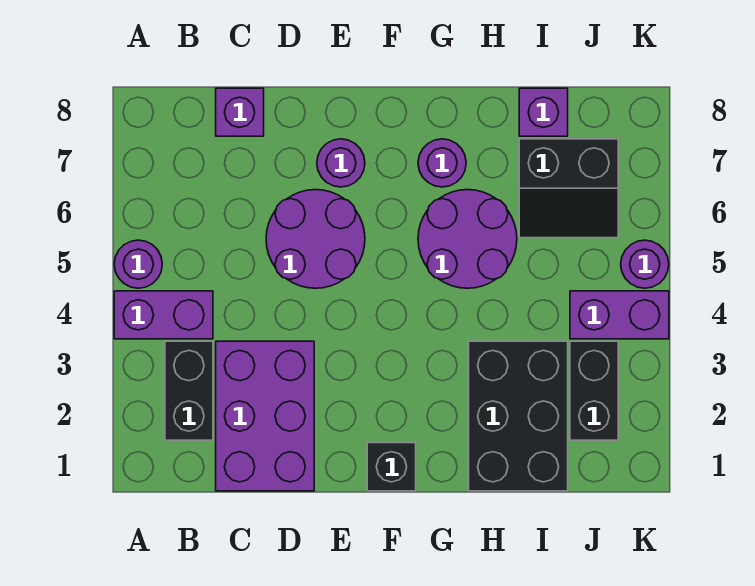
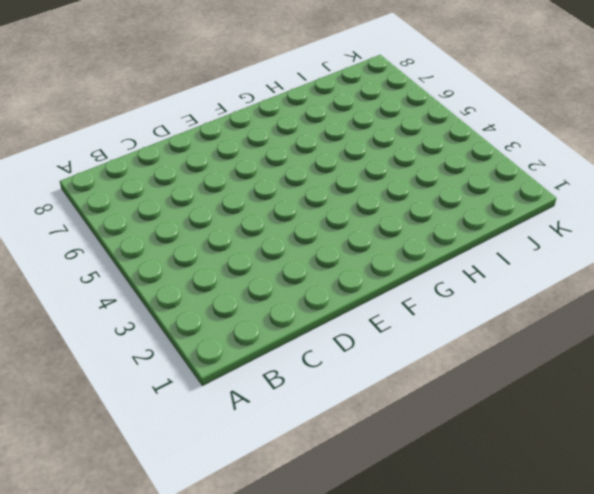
none -> purple brick A4:B4 level 1
none -> purple round brick A5 level 1
none -> black brick B2:B3 level 1

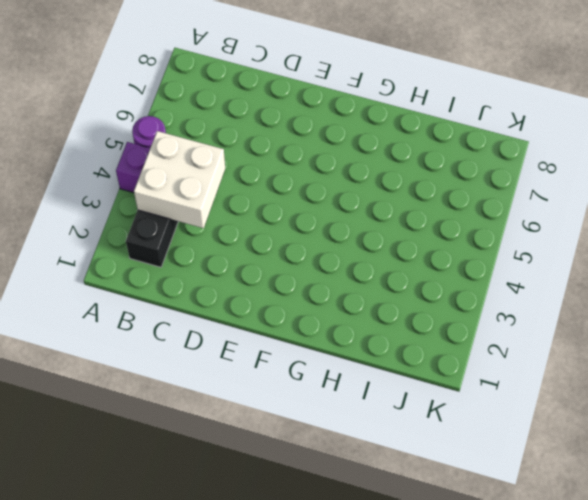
white brick B3:C4 level 2 -> none
none -> purple brick C1:D3 level 1
none -> purple brick C8 level 1
none -> purple round brick D5:E6 level 1

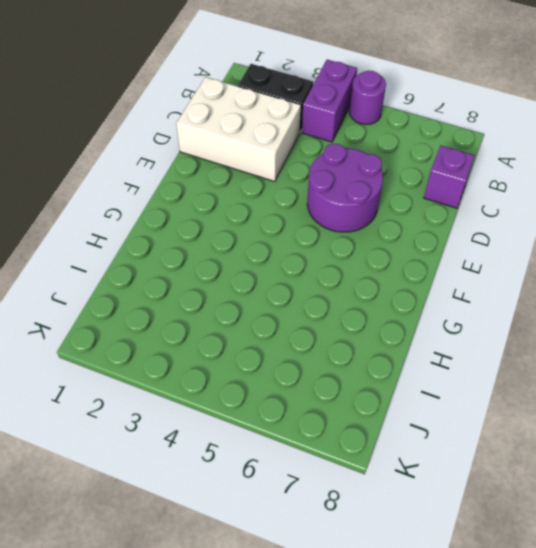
white brick C1:D3 level 1 -> purple brick C1:D3 level 1
none -> purple round brick E7 level 1
none -> black brick F1 level 1
none -> purple round brick G5:H6 level 1

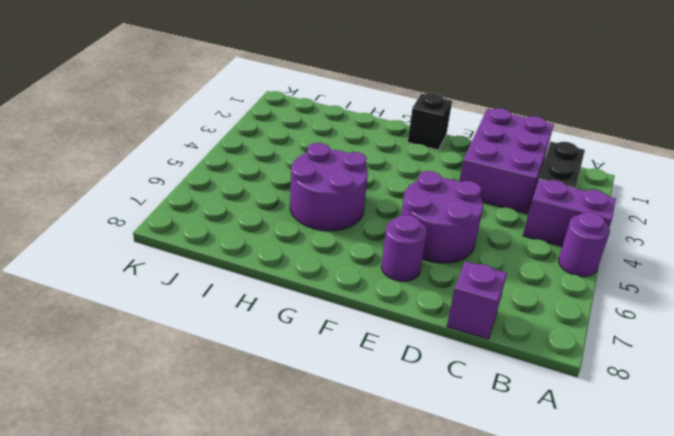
none -> purple round brick G7 level 1
none -> black brick H1:I3 level 1
none -> black slope I6:J7 level 1 top 7

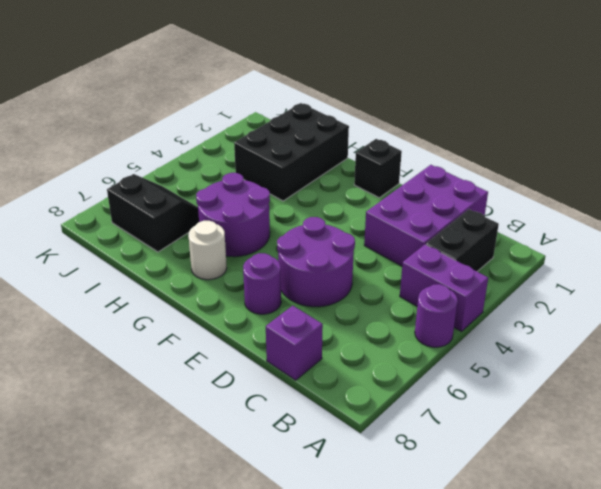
white round brick G7 level 1 -> purple round brick G7 level 1
none -> purple brick I8 level 1
none -> black brick J2:J3 level 1
none -> purple brick J4:K4 level 1

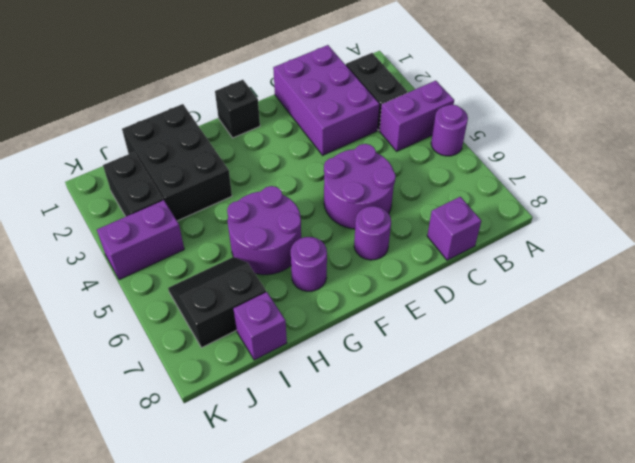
none -> purple round brick K5 level 1

